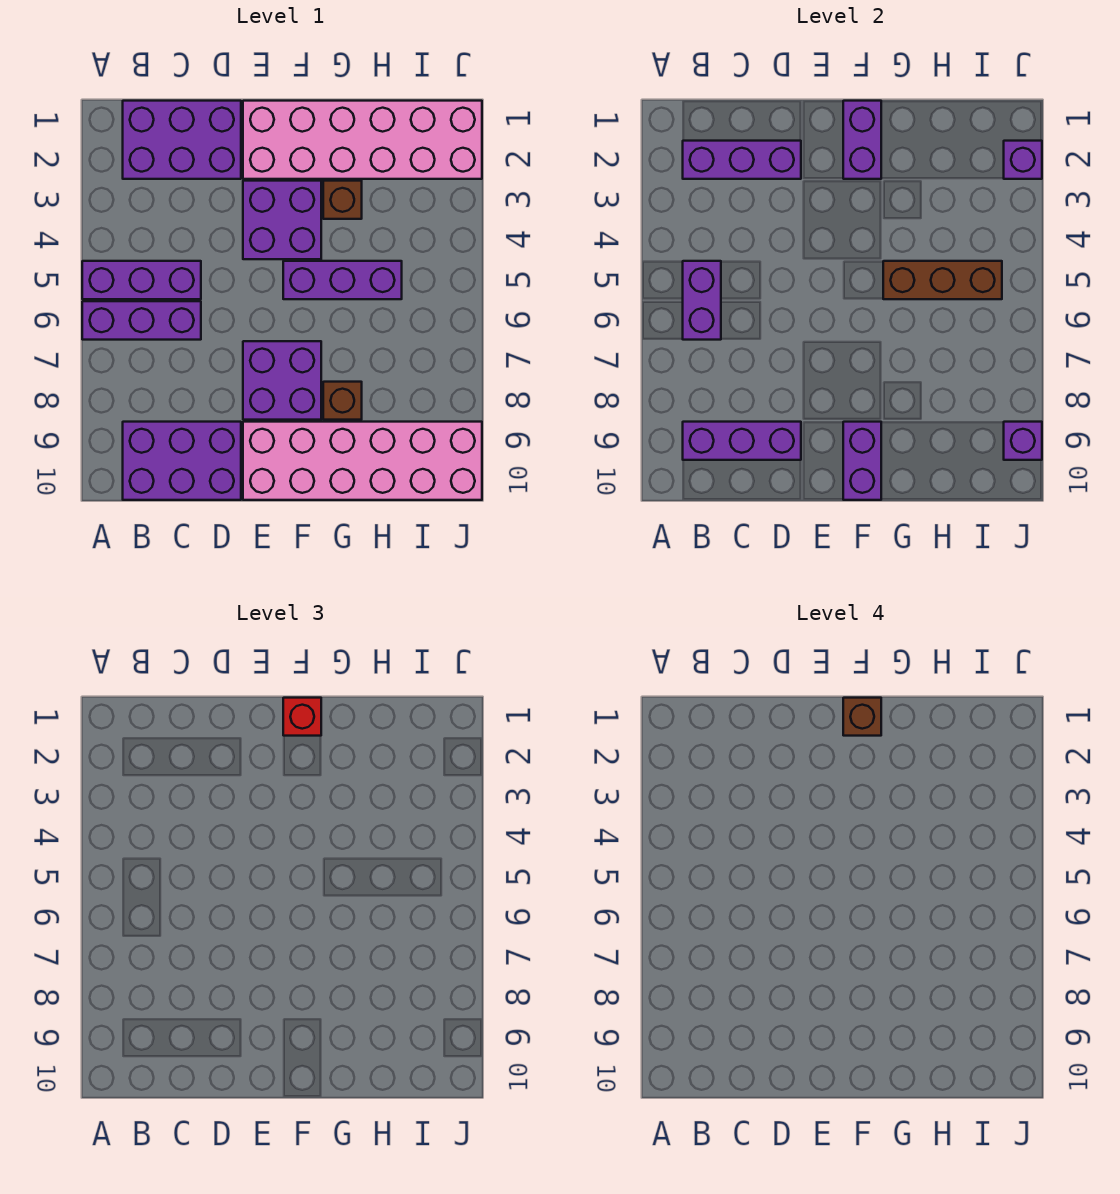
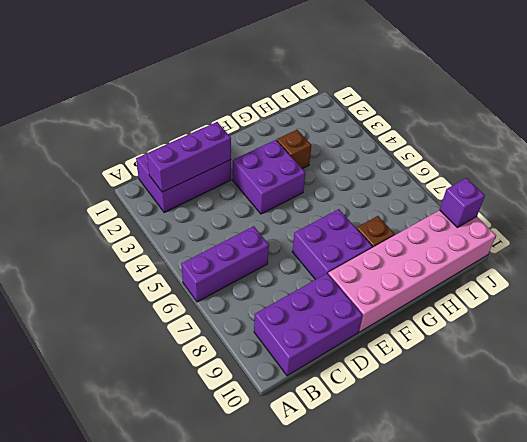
none -> purple brick A5:C5 level 1
none -> pink brick E1:J2 level 1
none -> purple brick F5:H5 level 1

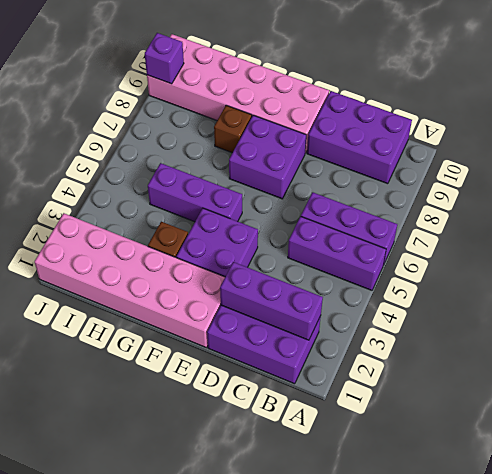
none -> purple brick B5:B6 level 2
none -> purple brick B9:D9 level 2
none -> purple brick F1:F2 level 2

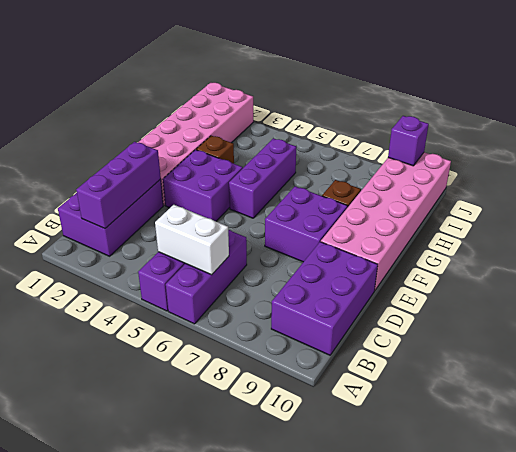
white brick B5:B6 level 2 -> purple brick B5:B6 level 2
none -> purple brick B9:D9 level 2
none -> purple brick F1:F2 level 2
none -> purple brick F9:F10 level 2

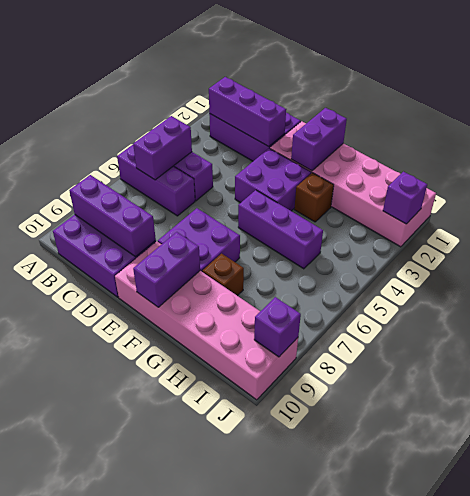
none -> brown brick G5:I5 level 2
none -> red brick F1 level 3
none -> brown brick F1 level 4

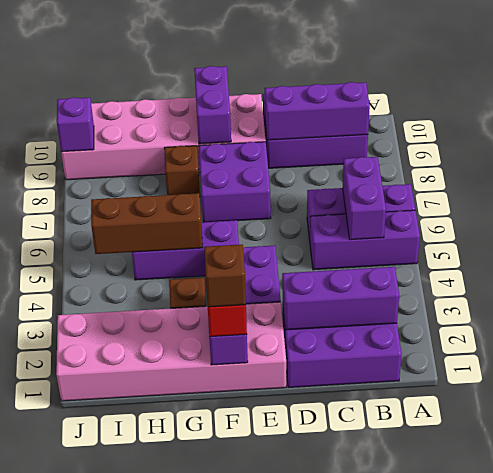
none -> purple brick J2 level 2

